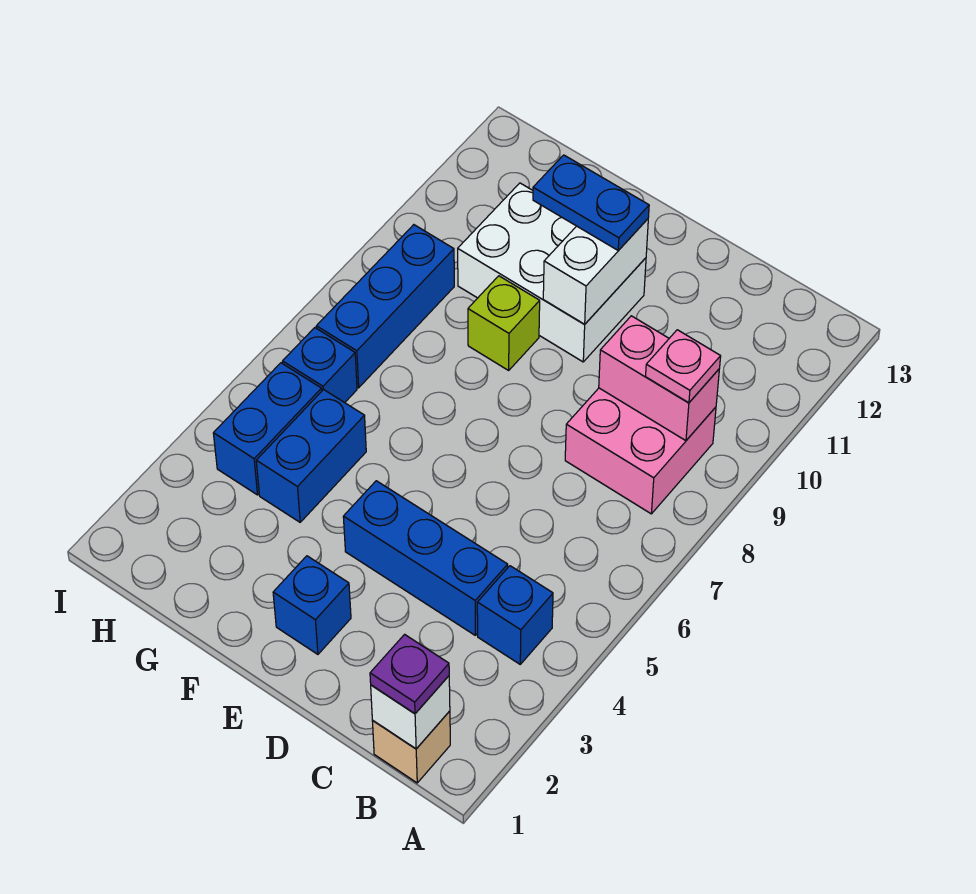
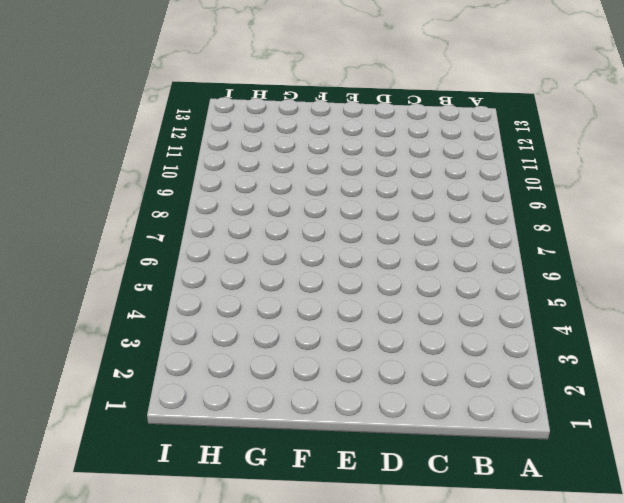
none -> tan brick B1 level 1
none -> blue brick B4 level 1
none -> pink brick B8:C9 level 1

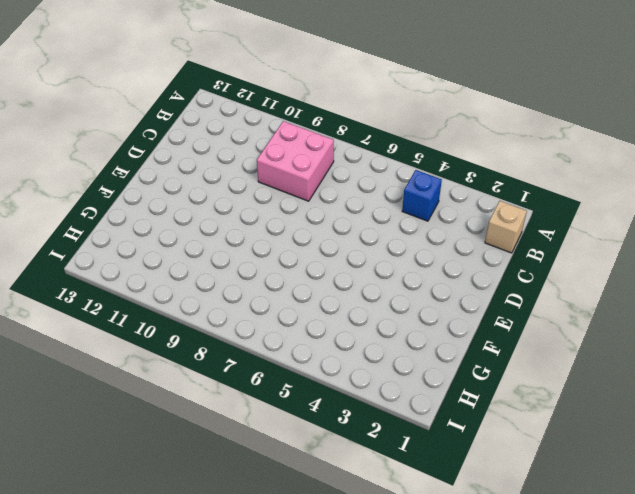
none -> blue brick C4:E4 level 1
none -> blue brick E2 level 1
none -> white brick E10:G11 level 1

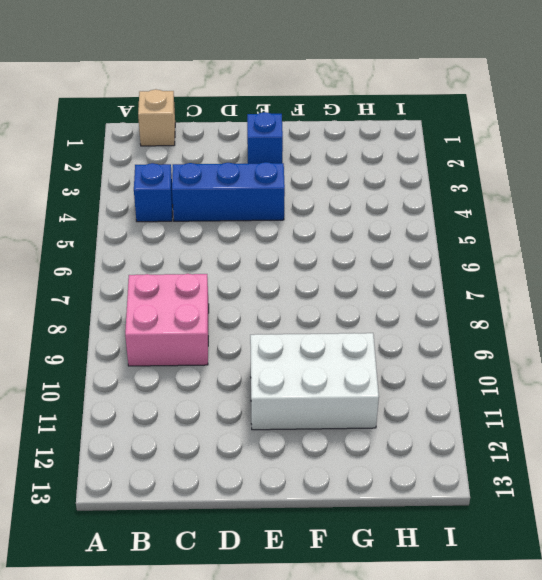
none -> lime brick F9 level 1
none -> blue brick G4:G5 level 1
none -> blue brick H4:H5 level 1

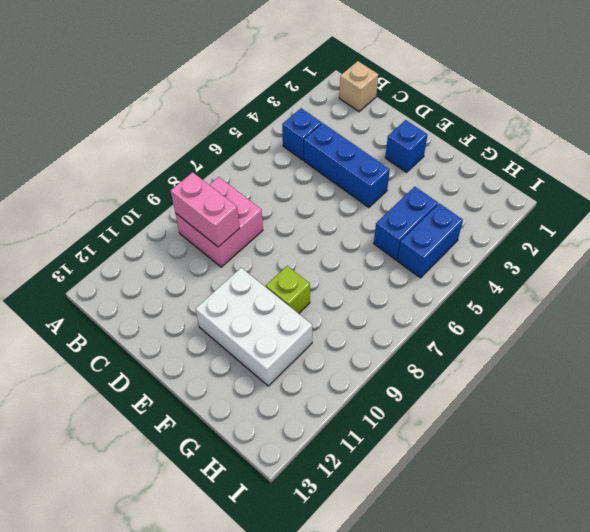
none -> blue brick H6 level 1
none -> blue brick H7:H9 level 1
none -> white brick B1 level 2

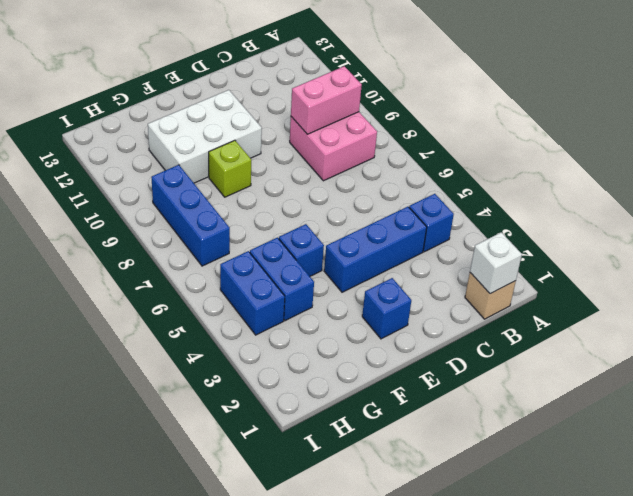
blue brick F5 level 1 -> blue brick H6 level 1
none -> white brick E10:E11 level 2
none -> purple plate B1 level 3
none -> pink plate B9 level 3

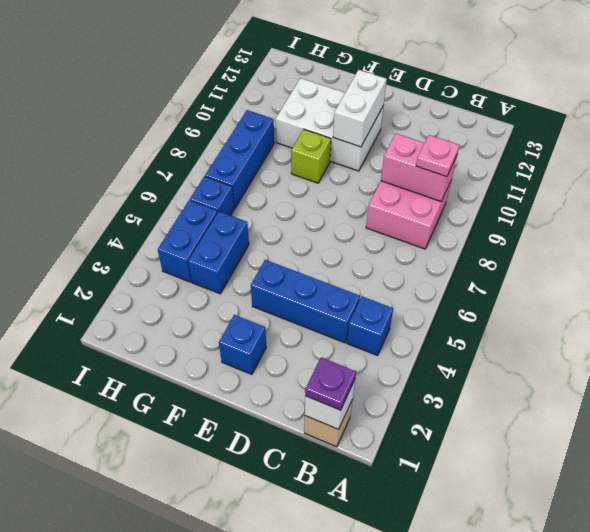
none -> blue plate E11:F11 level 3

